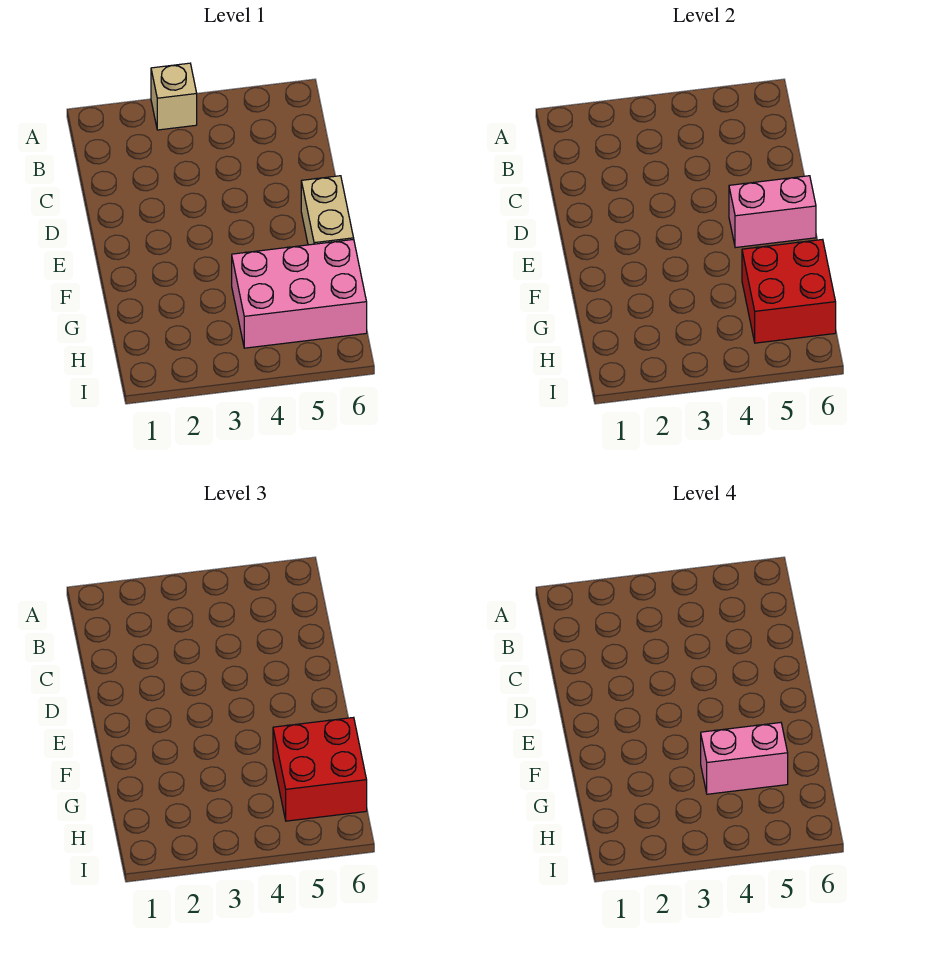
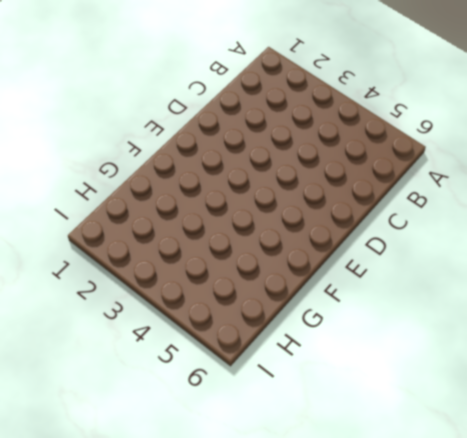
none -> tan brick A3 level 1
none -> tan brick E6:F6 level 1

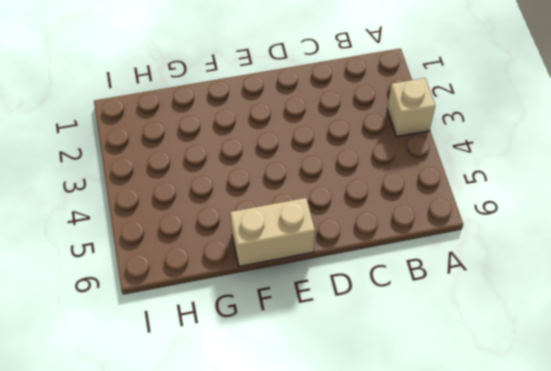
none -> pink brick G4:H6 level 1
none -> pink brick E5:E6 level 2

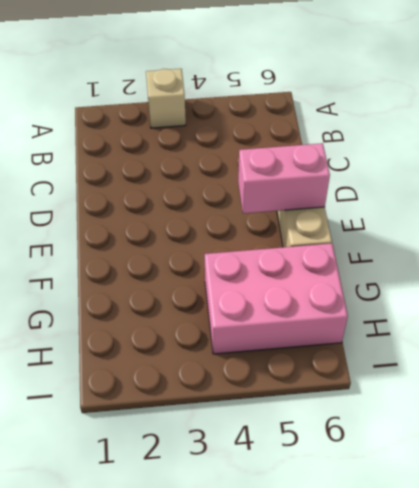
none -> red brick G5:H6 level 2
none -> red brick G5:H6 level 3

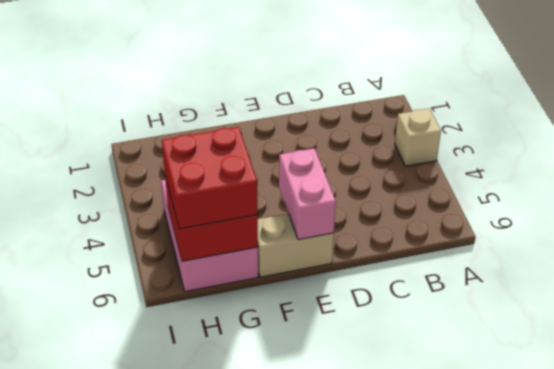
none -> pink brick G4:G5 level 4

